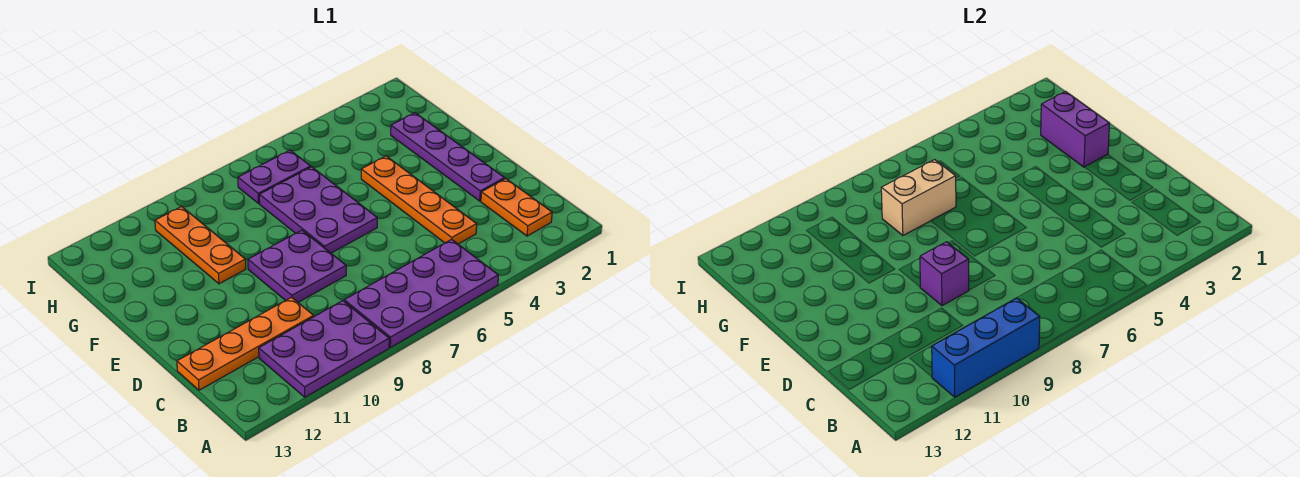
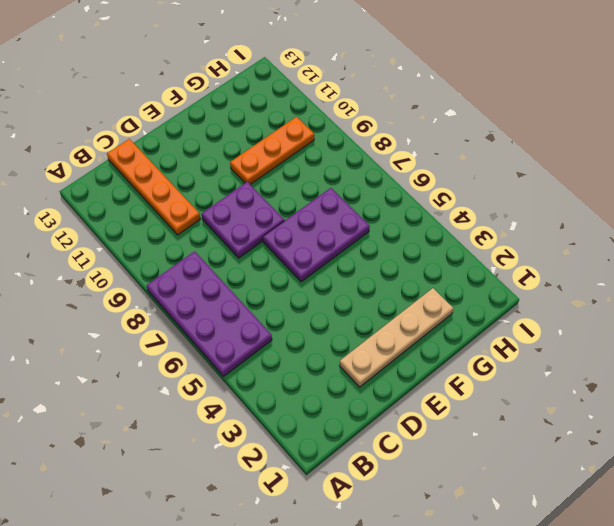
tan plate D2:G2 level 1 -> purple plate D2:G2 level 1
none -> purple plate A9:B11 level 1
none -> orange plate B2:C2 level 1
none -> orange plate C4:F4 level 1

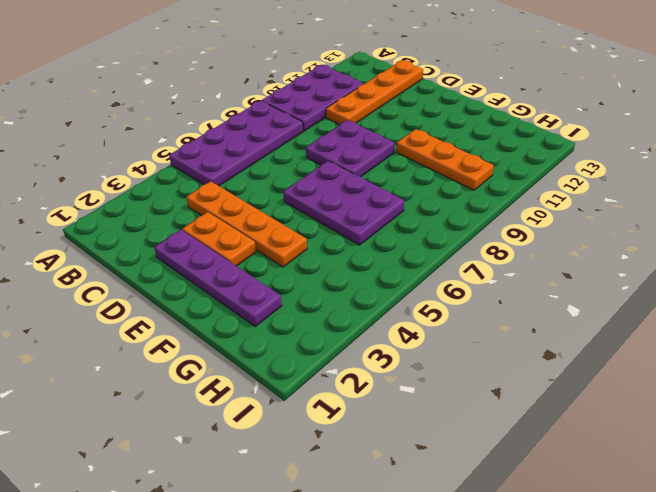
orange plate D3:E3 level 1 -> orange plate B2:C2 level 1
none -> purple plate H6:H7 level 1
none -> blue brick A9:A11 level 2
none -> purple brick D9 level 2

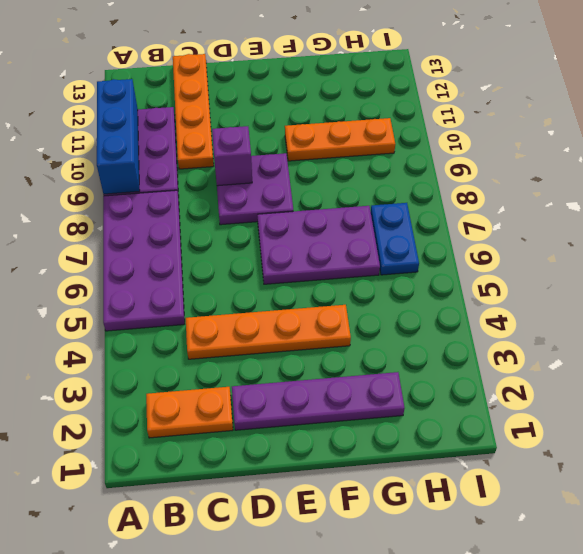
blue plate H6:H7 level 1 -> purple plate H6:H7 level 1
none -> purple brick F2:G2 level 2
none -> tan brick G7:G8 level 2

